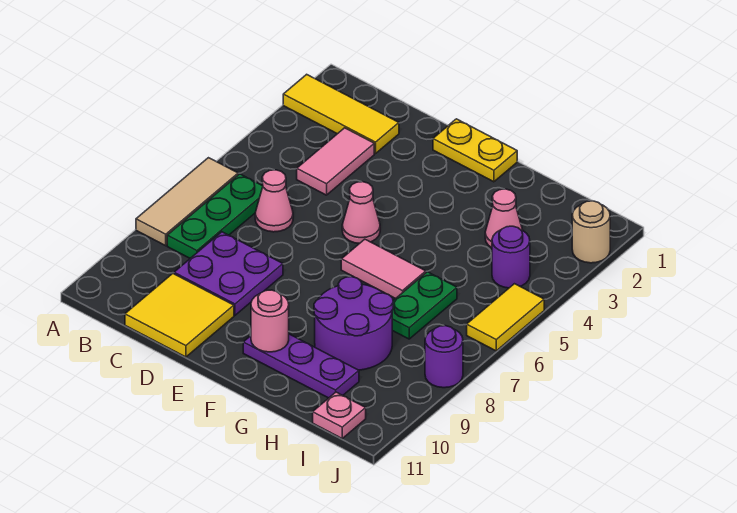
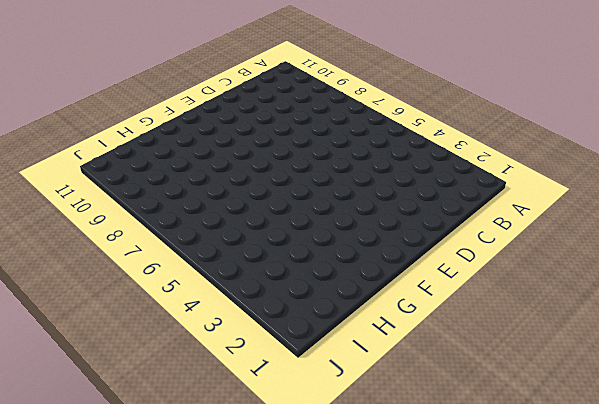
none -> yellow tile A2:C2 level 1
none -> tan tile A6:A8 level 1
none -> green plate B6:B8 level 1

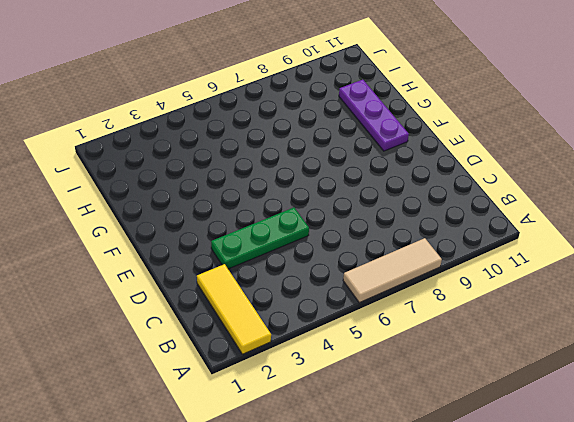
green plate D3:D5 level 1 -> green plate B6:B8 level 1
none -> pink tile C3:C4 level 1
none -> pink cone C6 level 1
none -> purple plate C8:D9 level 1

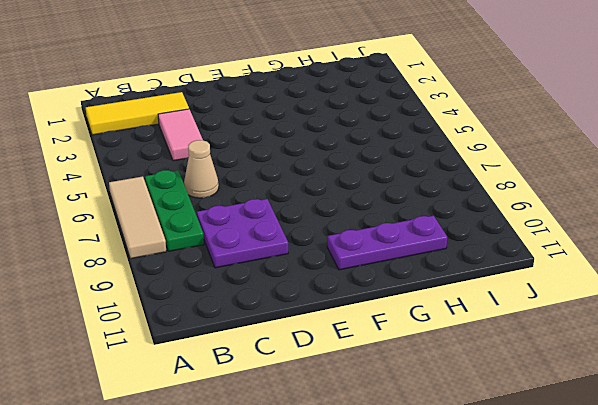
tan cone C6 level 1 -> pink cone C6 level 1
none -> yellow tile C10:D11 level 1
none -> yellow plate E1:F1 level 1
none -> pink cone E5 level 1

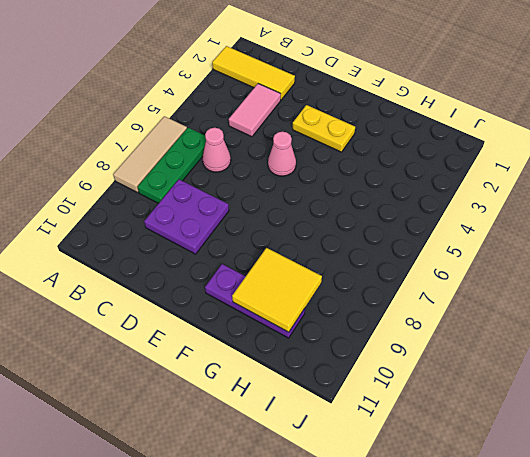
yellow plate E3:F3 level 1 -> yellow plate E1:F1 level 1
yellow tile G9:H10 level 2 -> yellow tile C10:D11 level 1
none -> pink tile F6:G6 level 1
none -> purple round brick G8:H9 level 1
none -> pink cone H3 level 1

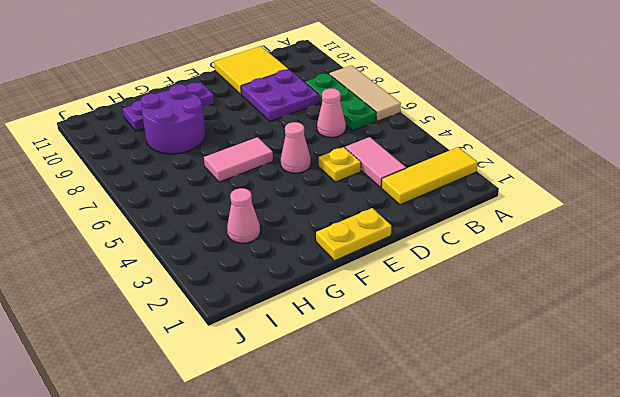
yellow plate D4 level 1 -> none
none -> green plate H6:H7 level 1
none -> purple round brick I4 level 1
none -> pink plate I11 level 1

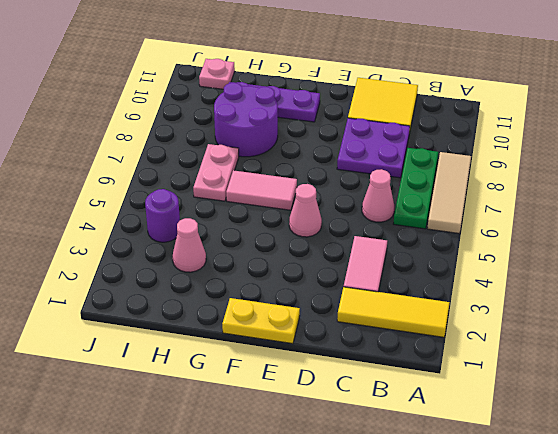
pink plate H6:H7 level 1 -> green plate H6:H7 level 1
none -> tan round brick J2 level 1
none -> yellow tile J5:J6 level 1
none -> purple round brick J8 level 1

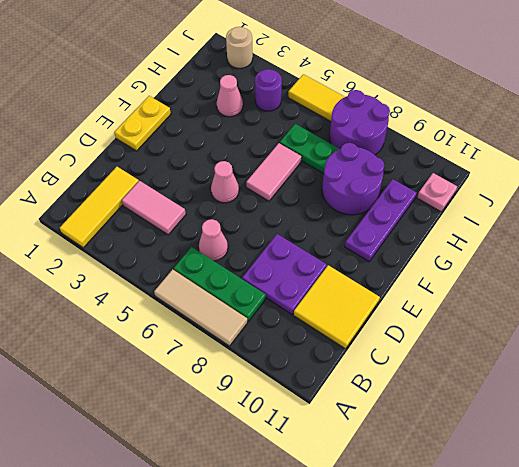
purple round brick I7:J8 level 1 -> purple round brick J8 level 1
none -> pink round brick F10 level 2

